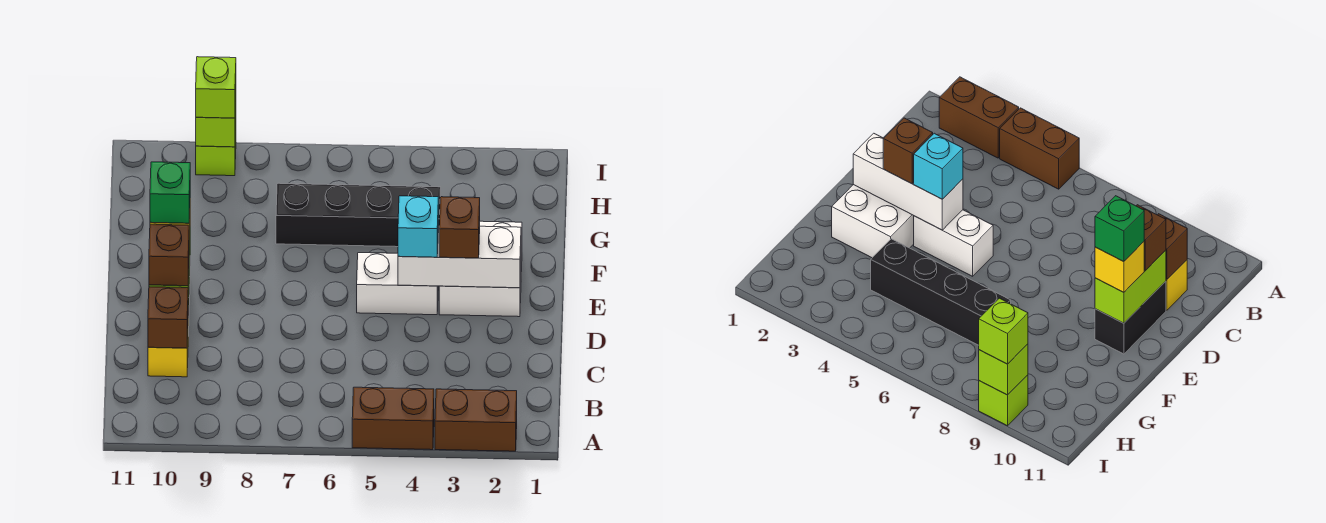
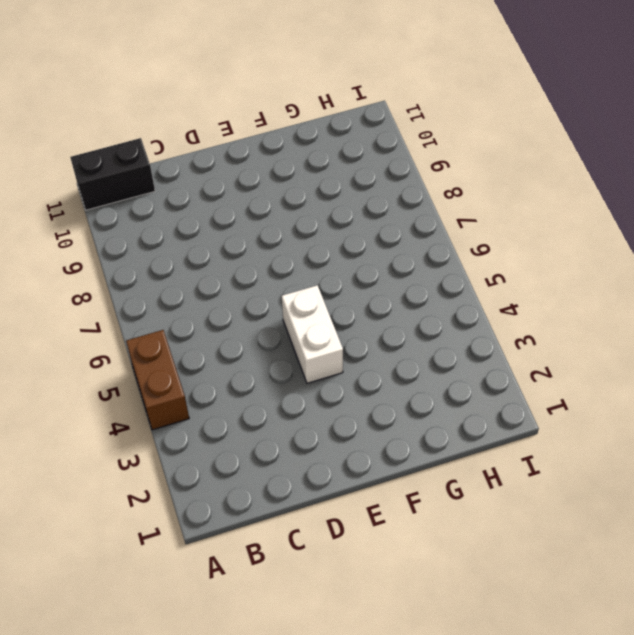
black brick A11:B11 level 1 -> black brick D10:E10 level 1
none -> brown brick A2:A3 level 1
none -> yellow brick C10 level 1
none -> white brick E2:F3 level 1

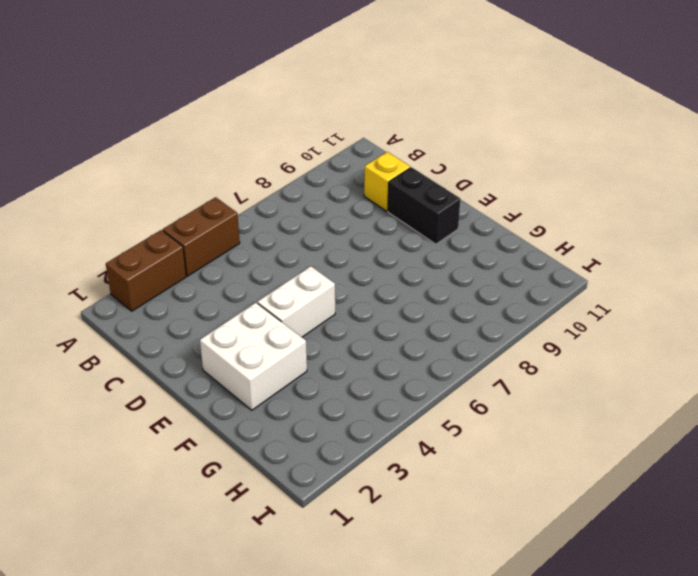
none -> black brick G4:G7 level 1
none -> lime brick I9 level 1
none -> brown brick C10 level 2

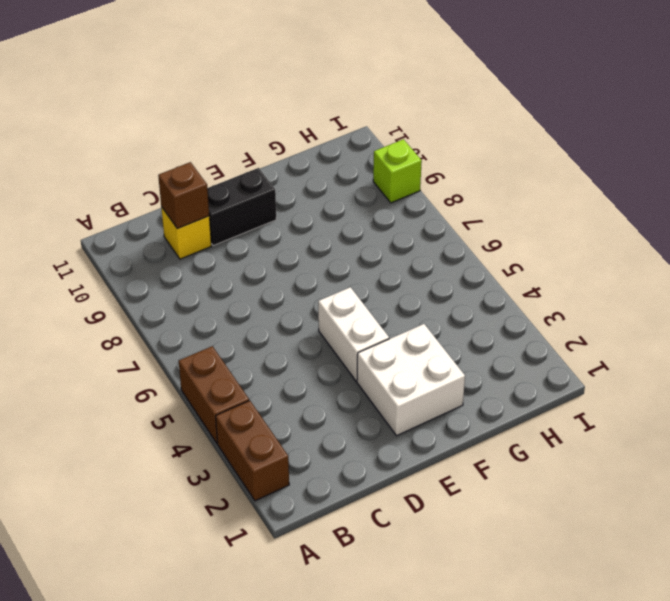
none -> black brick G4:G7 level 1
none -> lime brick D10:E10 level 2
none -> white brick E2:E4 level 2

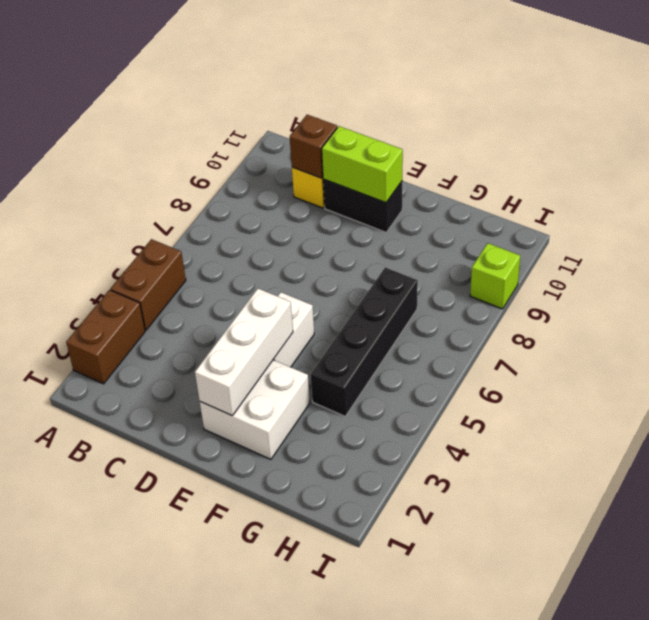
none -> lime brick I9 level 2
none -> brown brick D10 level 3
none -> brown brick E3 level 3

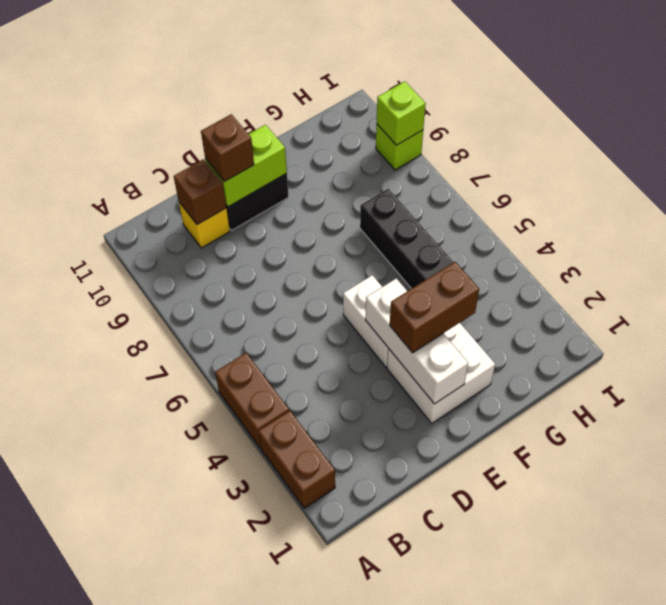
brown brick E3:F3 level 3 -> brown brick E3 level 3
none -> cyan brick E4 level 3
none -> yellow brick E10 level 3
none -> lime brick I9 level 3

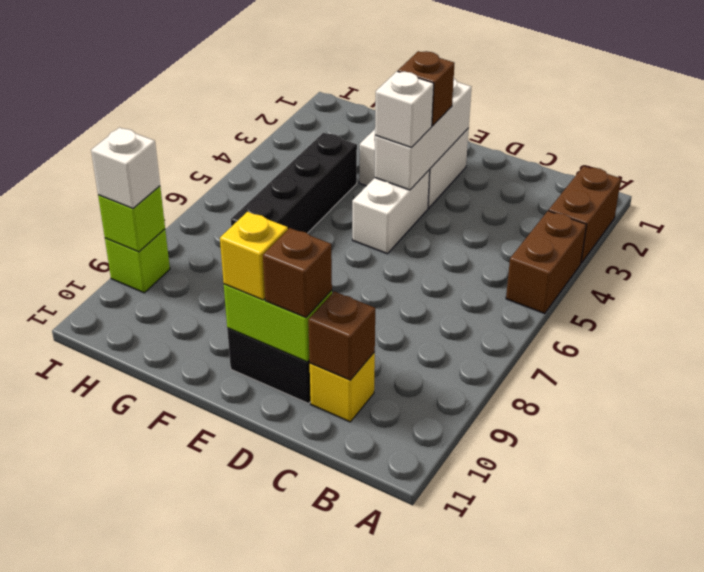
white brick E4 level 3 -> cyan brick E4 level 3
white brick I9 level 3 -> lime brick I9 level 3
none -> green brick E10 level 4

